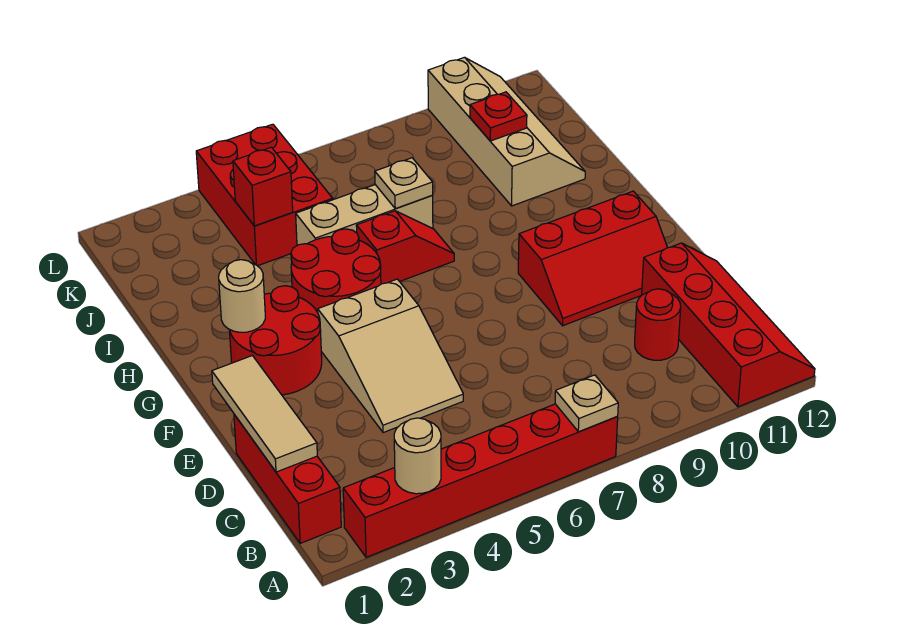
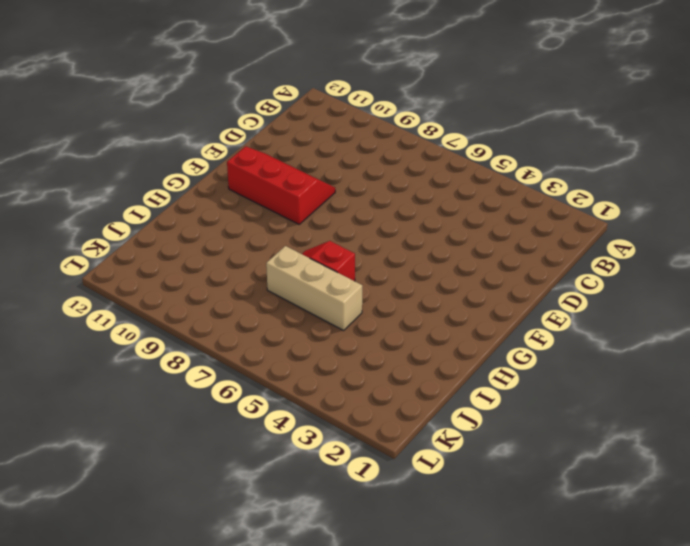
none -> red brick A2:A7 level 1
none -> red slope A11:D12 level 1 top 11
none -> red brick B1:D1 level 1

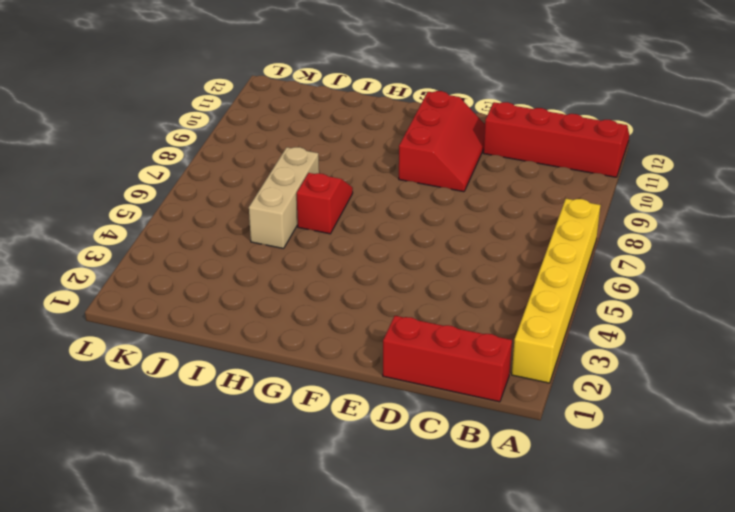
yellow brick A2:A7 level 1 -> red brick A2:A7 level 1
none -> red round brick C10 level 1
none -> tan slope D4:F5 level 1 top F
none -> red round brick F2:G3 level 1

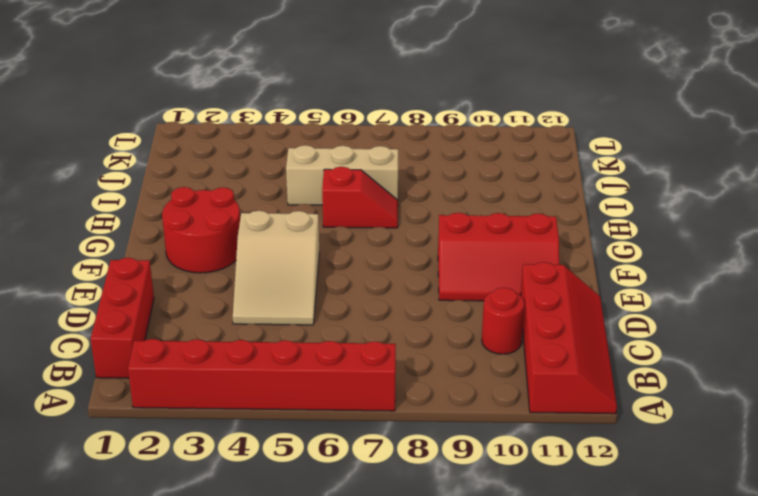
none -> red round brick G4:H5 level 1
none -> tan slope I10:L11 level 1 top 10
none -> red brick J4:L5 level 1

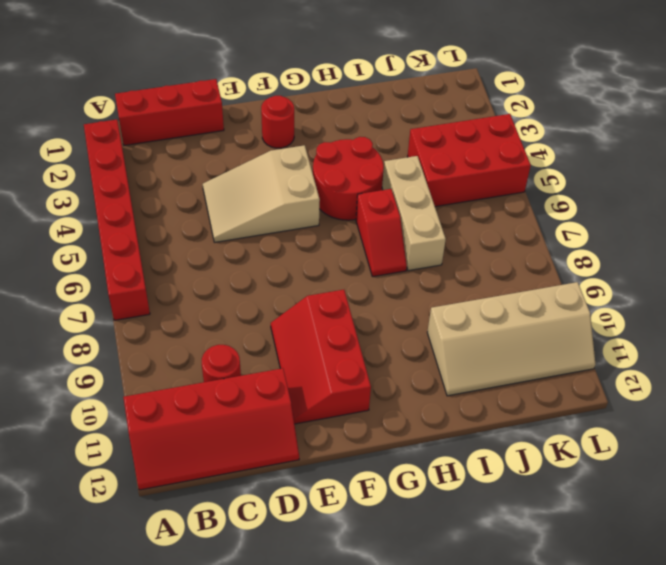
red round brick F2 level 1 -> red round brick F2:G3 level 1
none -> tan round brick A3 level 2
none -> tan plate A7 level 2
none -> tan tile C1:E1 level 2

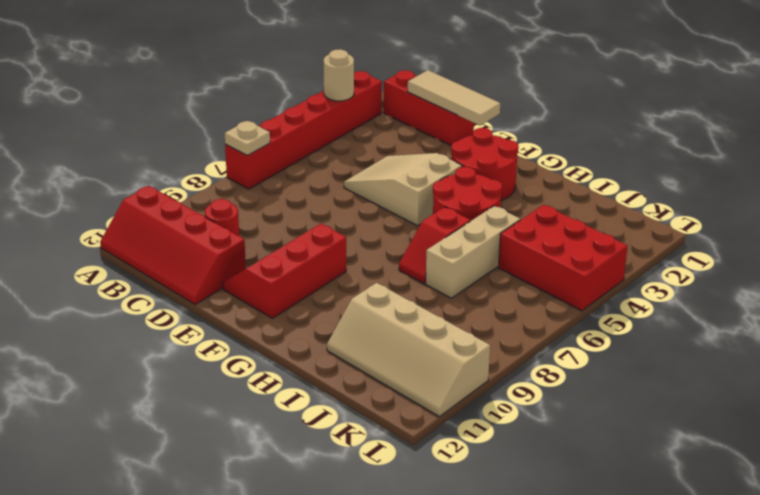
none -> tan round brick G2 level 2
none -> tan plate I7 level 2
none -> red brick J4 level 2

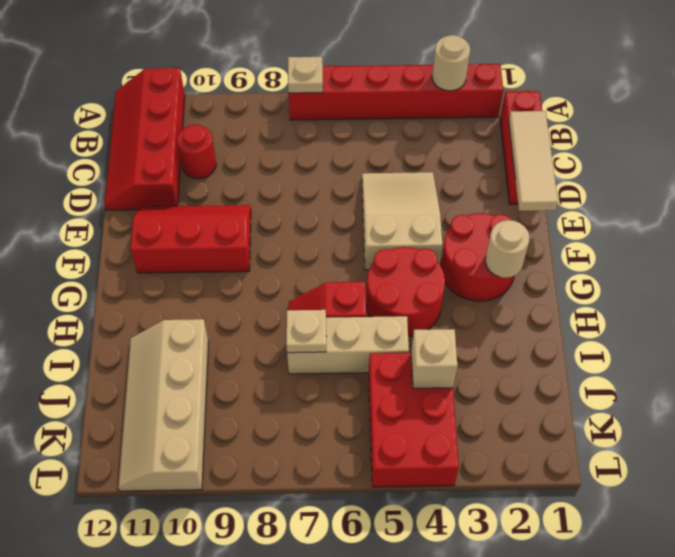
tan brick J4 level 2 -> red brick J4 level 2
none -> red plate J10 level 2

